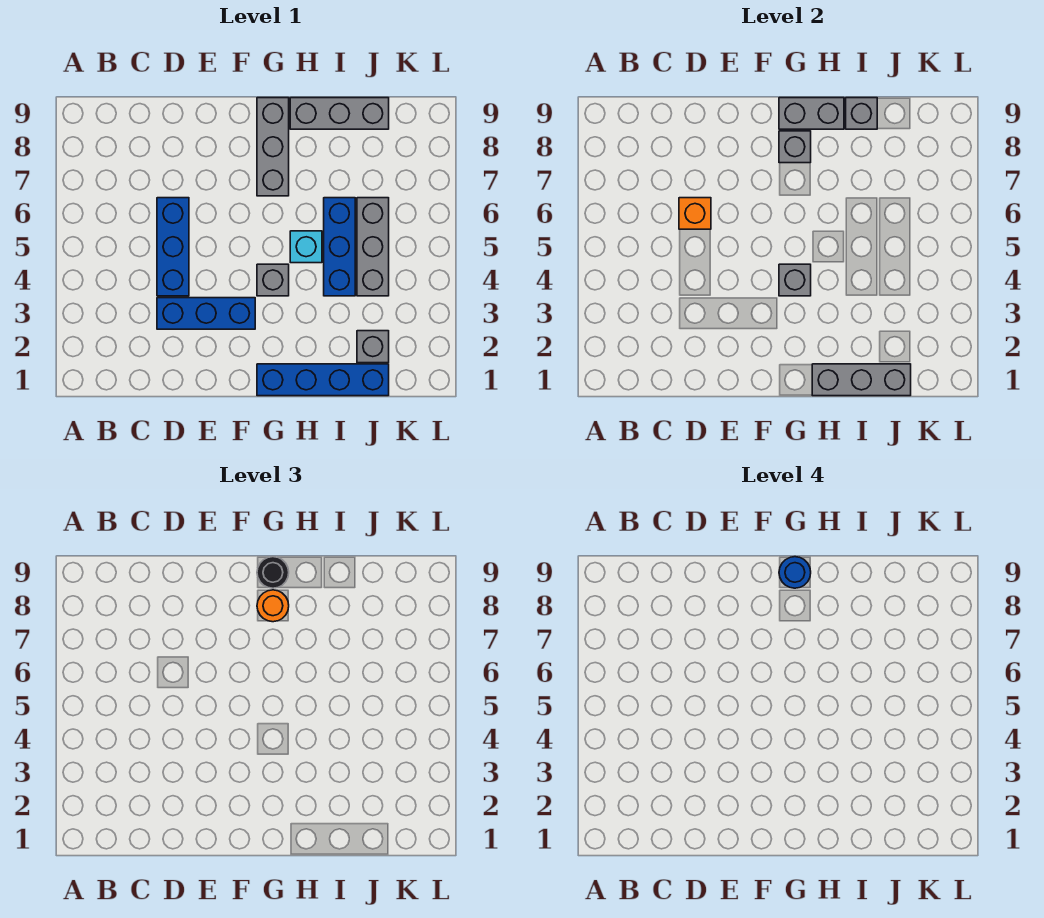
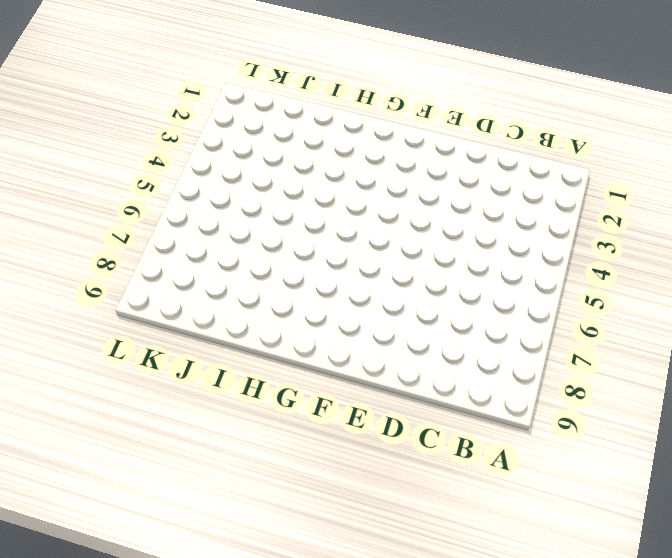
none -> blue brick D3:F3 level 1
none -> blue brick D4:D6 level 1
none -> blue brick G1:J1 level 1

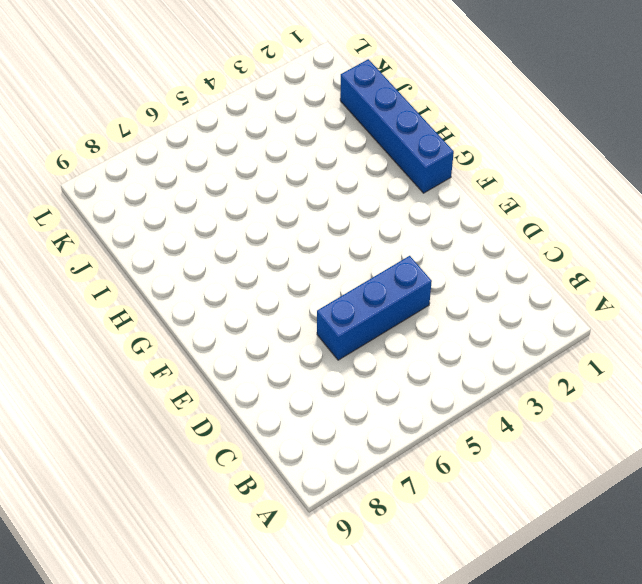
none -> blue brick D3:F3 level 1
none -> grey brick G4 level 1
none -> grey brick G7:G9 level 1

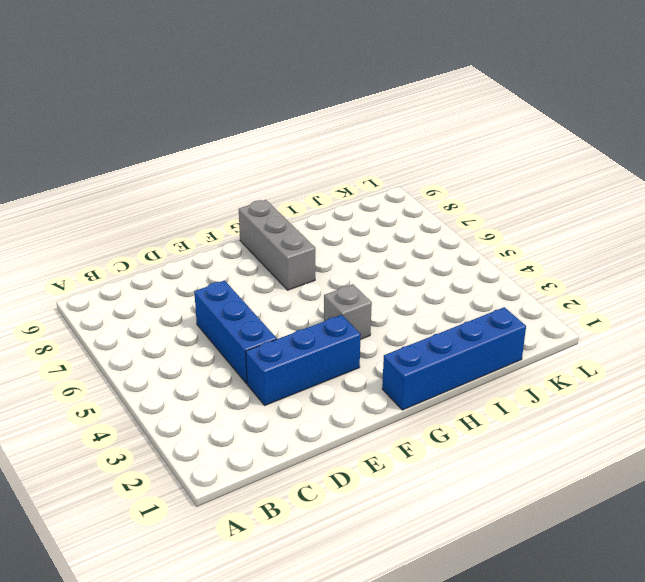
none -> cyan brick H5 level 1
none -> grey brick H9:J9 level 1
none -> blue brick I4:I6 level 1

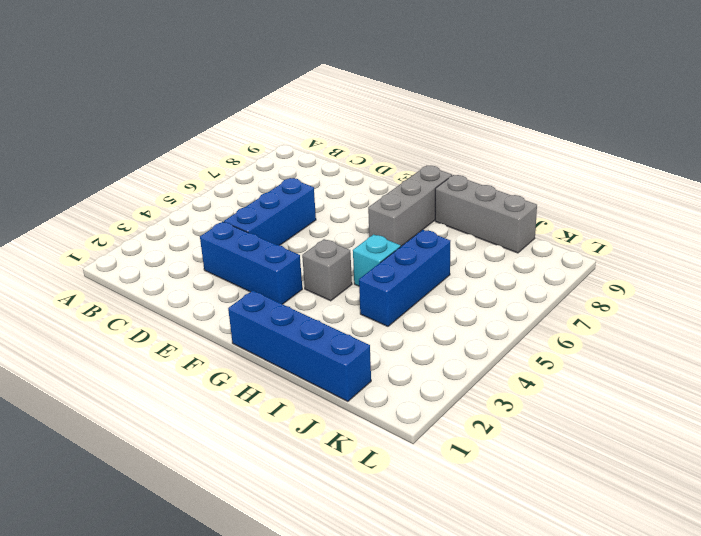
none -> grey brick J2 level 1
none -> grey brick J4:J6 level 1
none -> orange brick D6 level 2

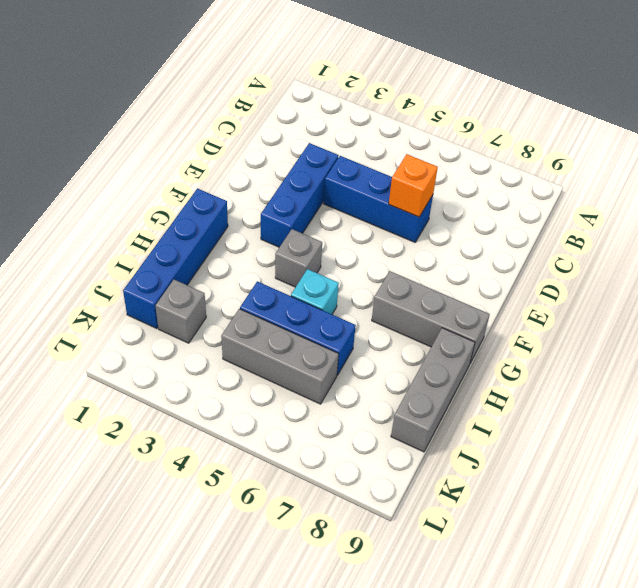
none -> grey brick G4 level 2
none -> grey brick G8 level 2
none -> grey brick G9:H9 level 2

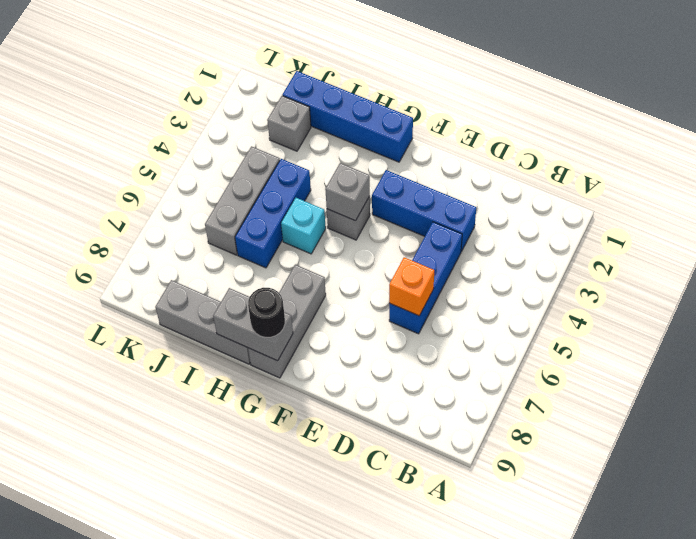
none -> grey brick G8 level 2
none -> grey brick H1:J1 level 2
none -> grey brick I9 level 2

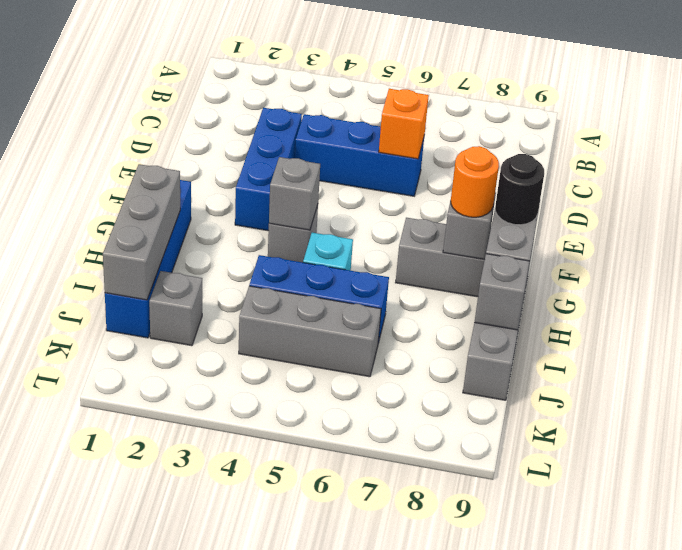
none -> blue round brick G9 level 4

